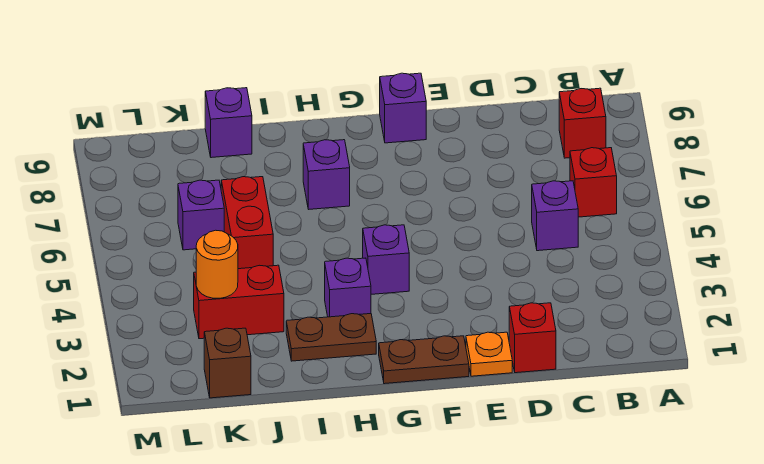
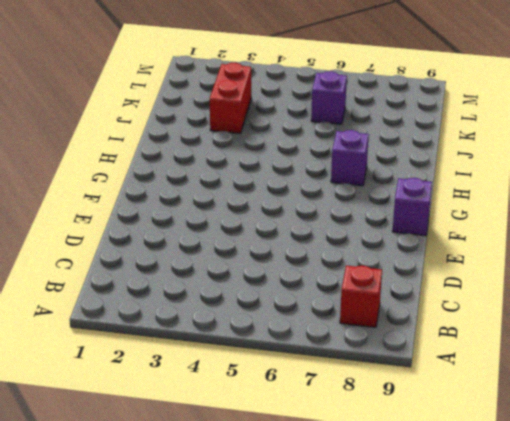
none -> red brick B6 level 1
none -> purple brick C5 level 1
none -> red brick D1 level 1

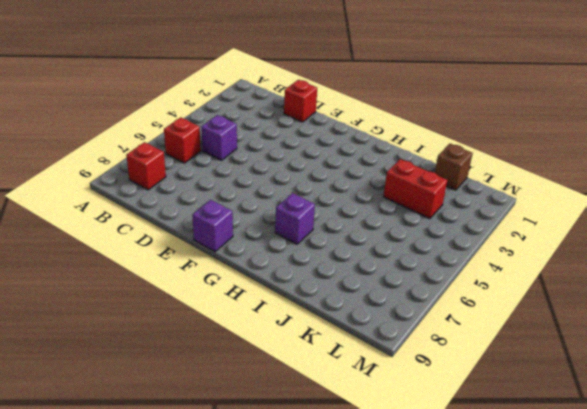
none -> orange plate E1 level 1
none -> brown plate F1:G1 level 1
none -> purple brick G4 level 1

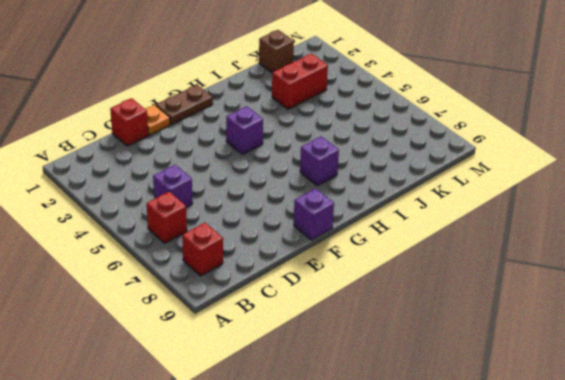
none -> brown plate H2:I2 level 1
none -> purple brick H3 level 1
none -> red brick J5:J6 level 1

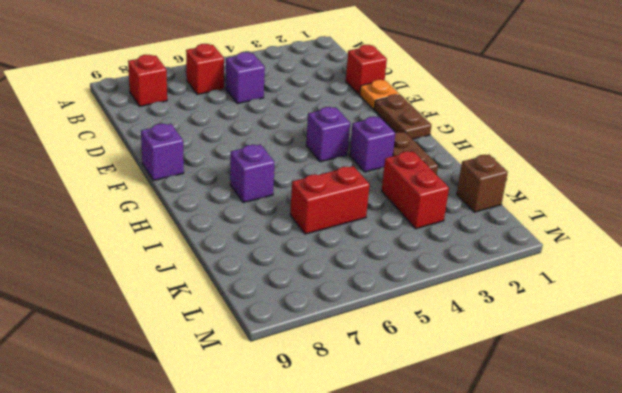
none -> purple brick J9 level 1
none -> purple brick K6 level 1
none -> orange round brick K3 level 2

